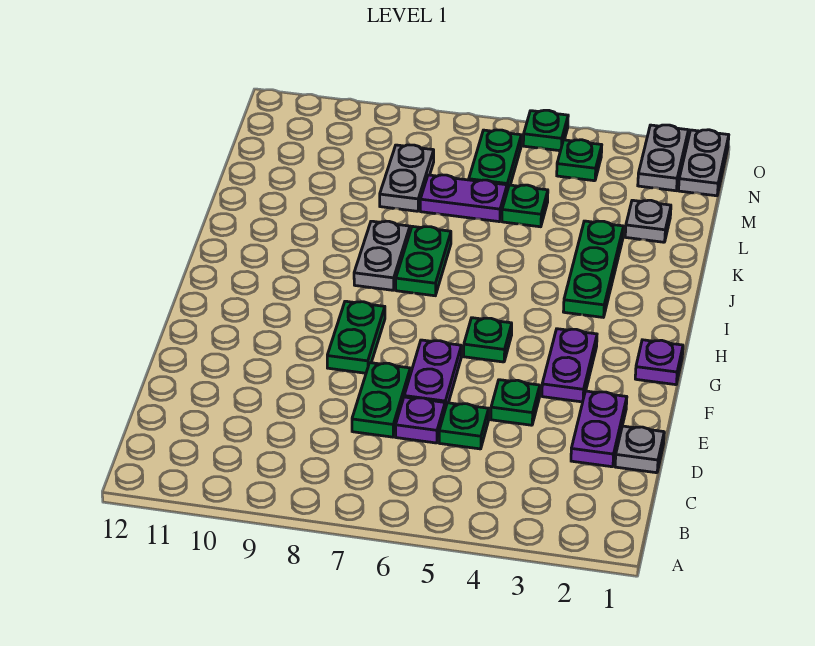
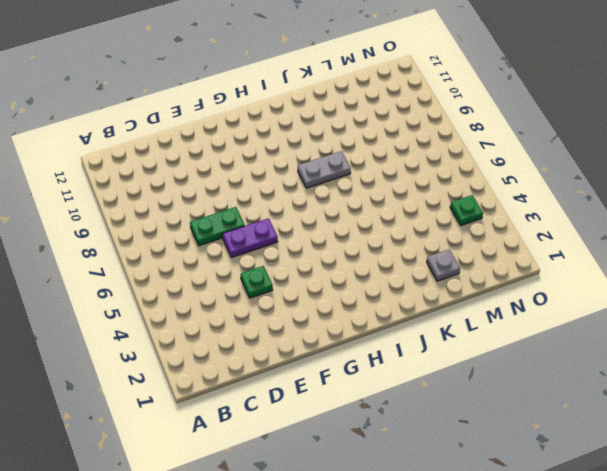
none -> grey plate D1 level 1
none -> purple plate D2:E2 level 1
none -> green plate D5 level 1

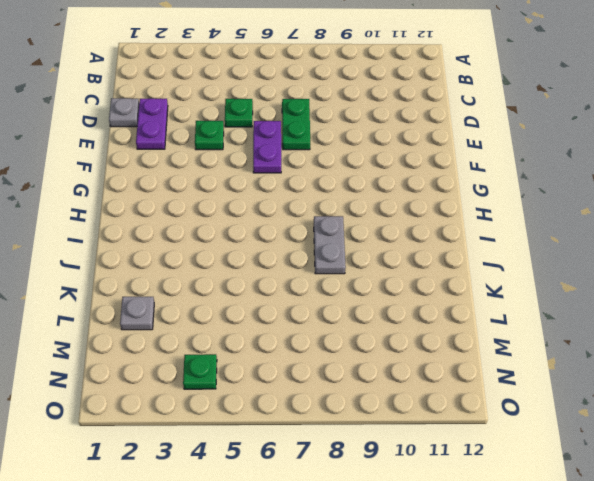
none -> purple plate D6 level 1
none -> purple plate F3:G3 level 1
none -> green plate F8:G8 level 1

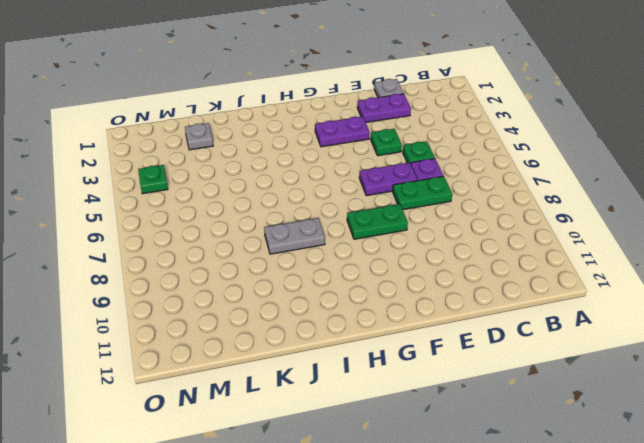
none -> purple plate G1 level 1
none -> green plate G5 level 1
none -> green plate I3:K3 level 1

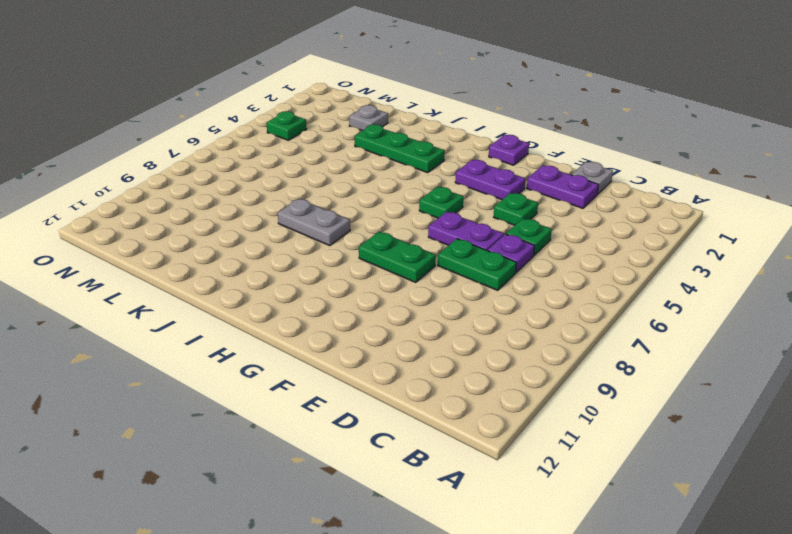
none -> green plate I7:J7 level 1
none -> green plate L5 level 1
none -> purple plate L6:L7 level 1

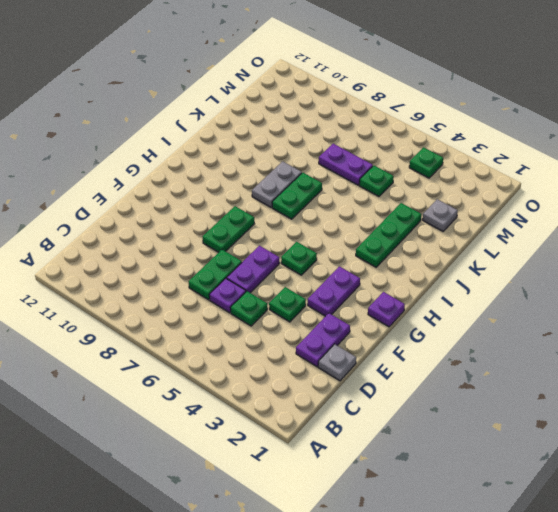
none -> grey plate L8:M8 level 1
none -> green plate M6:N6 level 1
none -> grey plate N1:O1 level 1

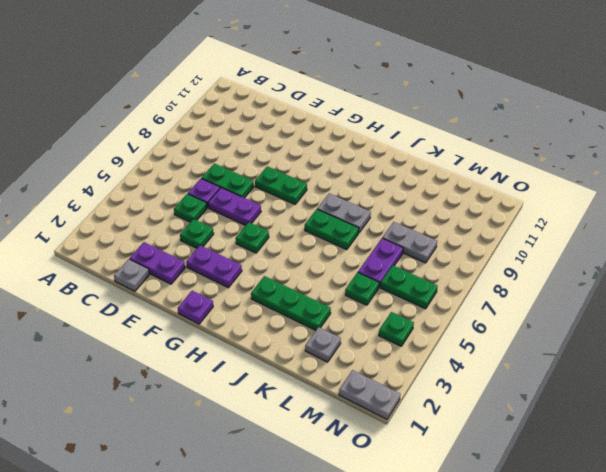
none -> grey plate N2:O2 level 1
none -> green plate O5 level 1

